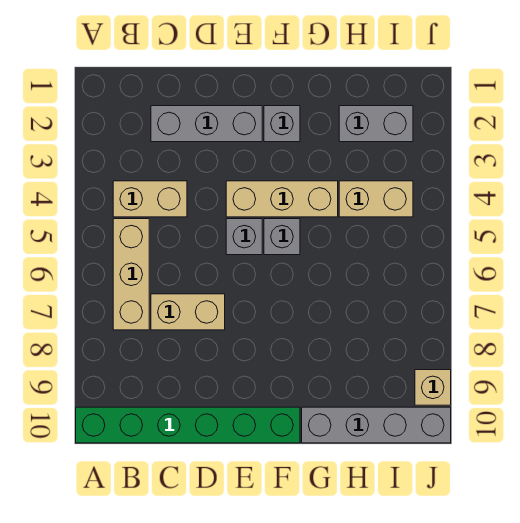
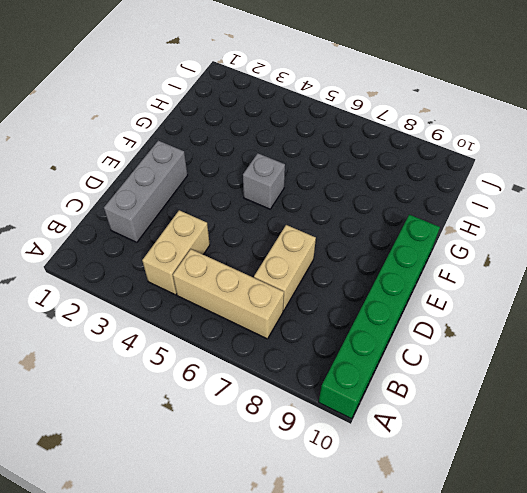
none -> tan brick E4:G4 level 1
none -> grey brick E5 level 1
none -> grey brick F2 level 1

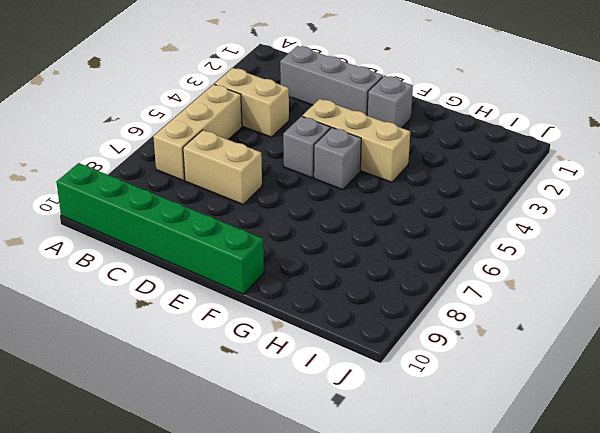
none -> grey brick G10:J10 level 1
none -> grey brick H2:I2 level 1
none -> tan brick H4:I4 level 1

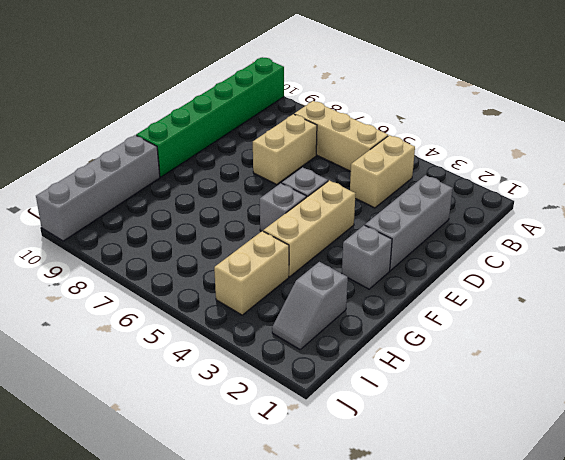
grey slope H2:I2 level 1 top H -> grey brick H2:I2 level 1
none -> tan brick J9 level 1

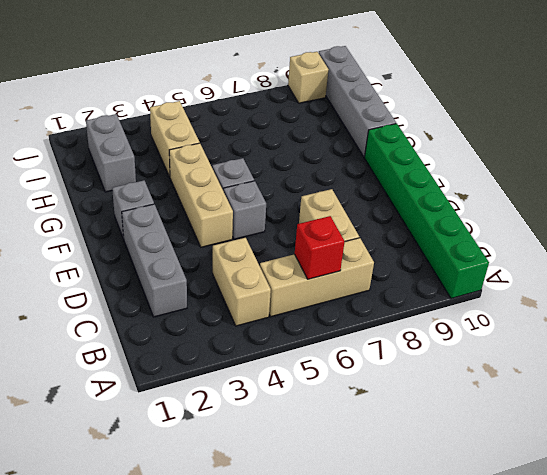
red brick B6 level 2 -> none

